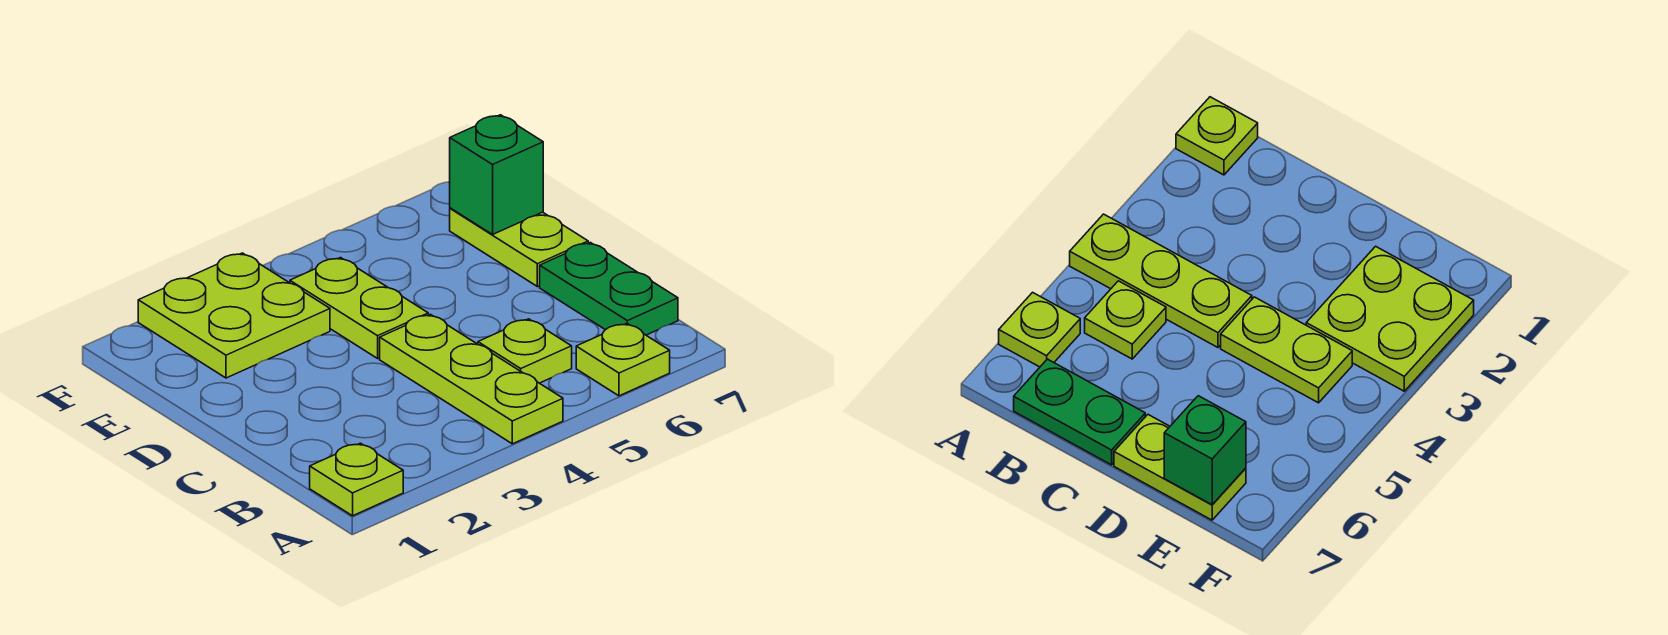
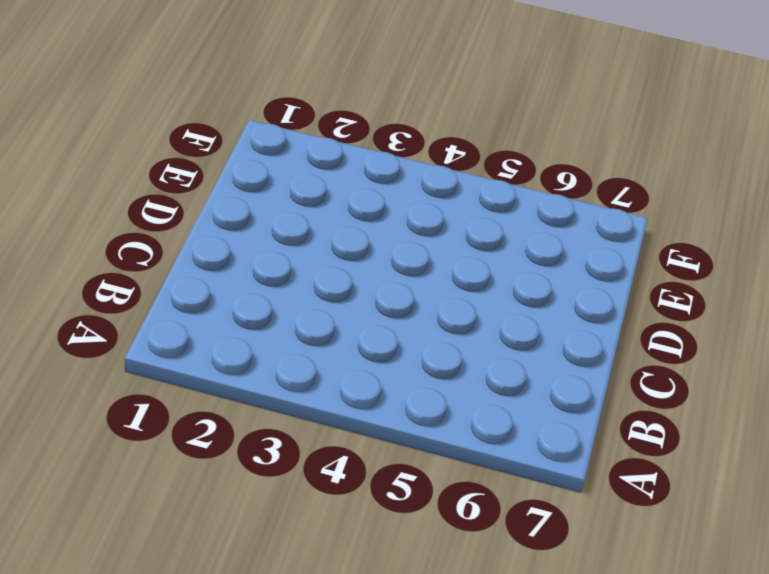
none -> lime plate A1 level 1
none -> lime plate A4:C4 level 1

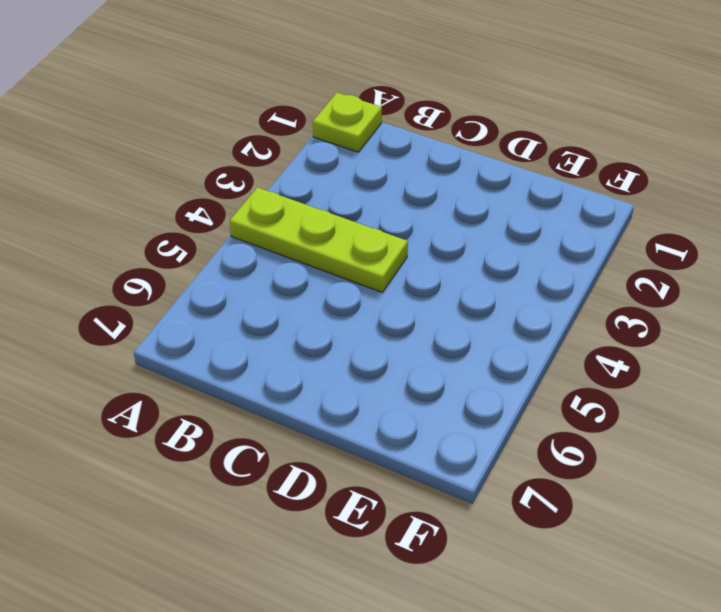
none -> lime plate A6 level 1
none -> lime plate B5 level 1

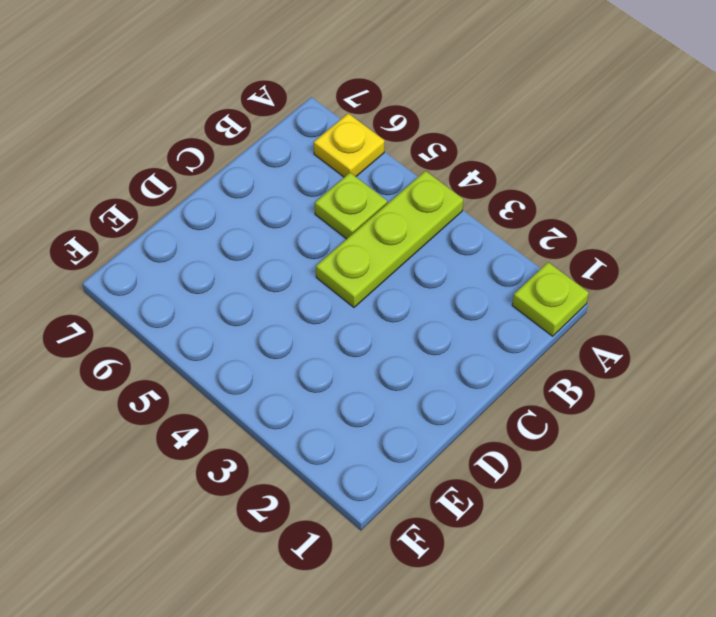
yellow plate A6 level 1 -> lime plate A6 level 1
none -> green plate B7:C7 level 1
none -> lime plate D4:E4 level 1

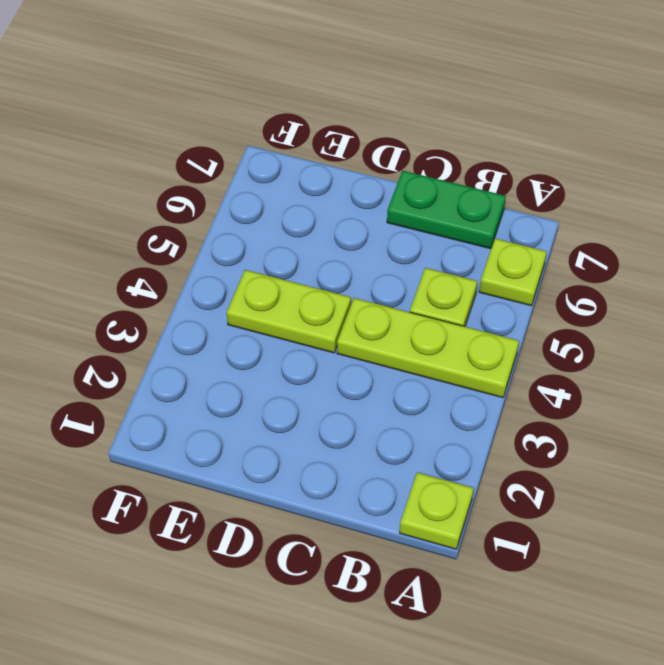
none -> lime plate D7:E7 level 1
none -> lime plate E2:F3 level 1

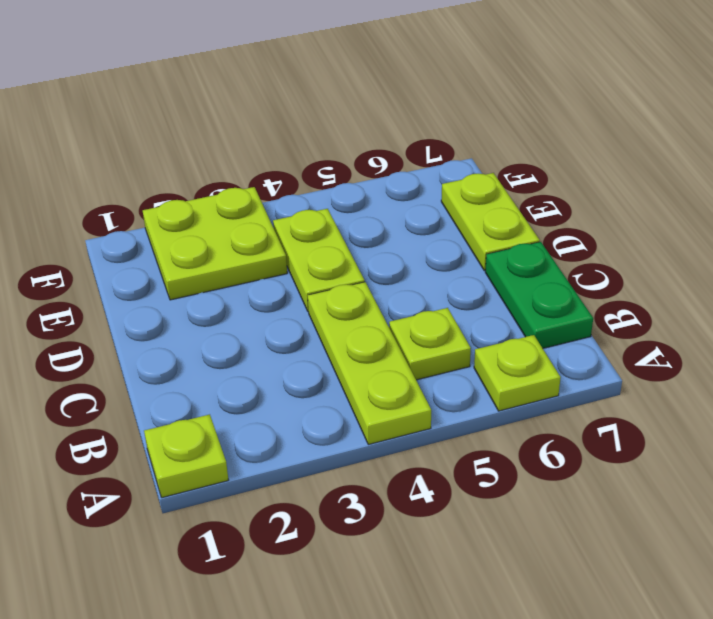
none -> green brick E7 level 2

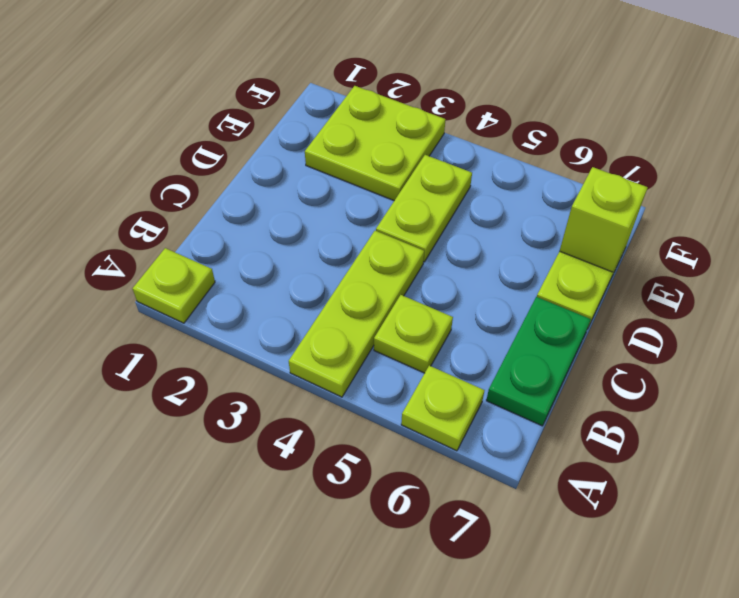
lime brick E7 level 2 -> green brick E7 level 2

